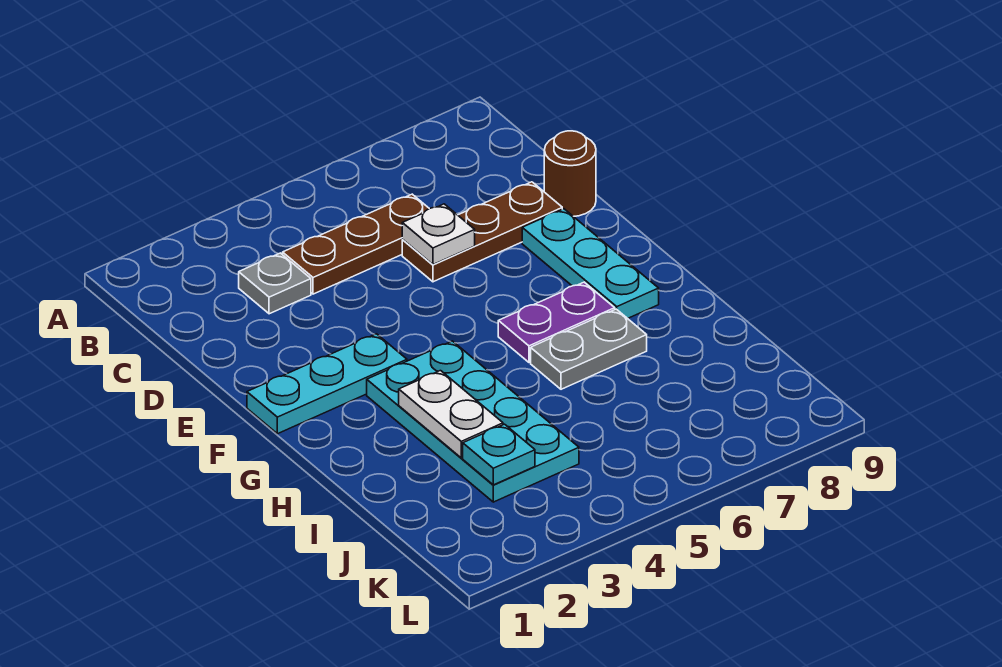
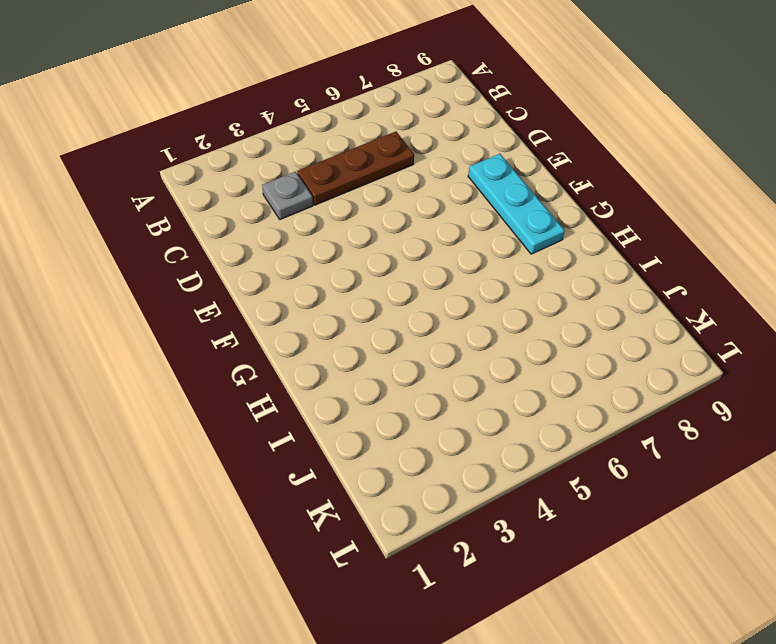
none -> brown plate D6:D8 level 1
none -> brown round brick D9 level 1
none -> cyan plate F1:F3 level 1

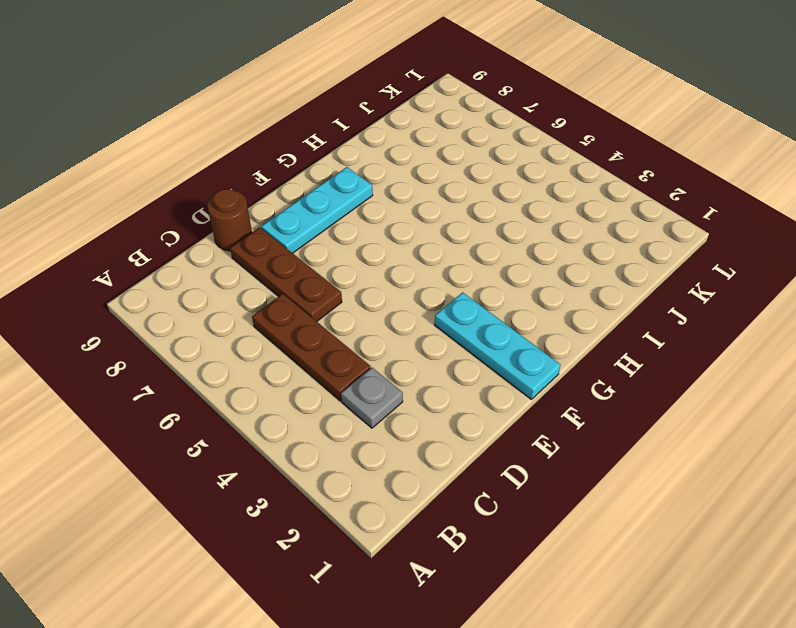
none -> cyan plate G3:J4 level 1
none -> purple plate G6:G7 level 1
none -> grey plate H6:H7 level 1

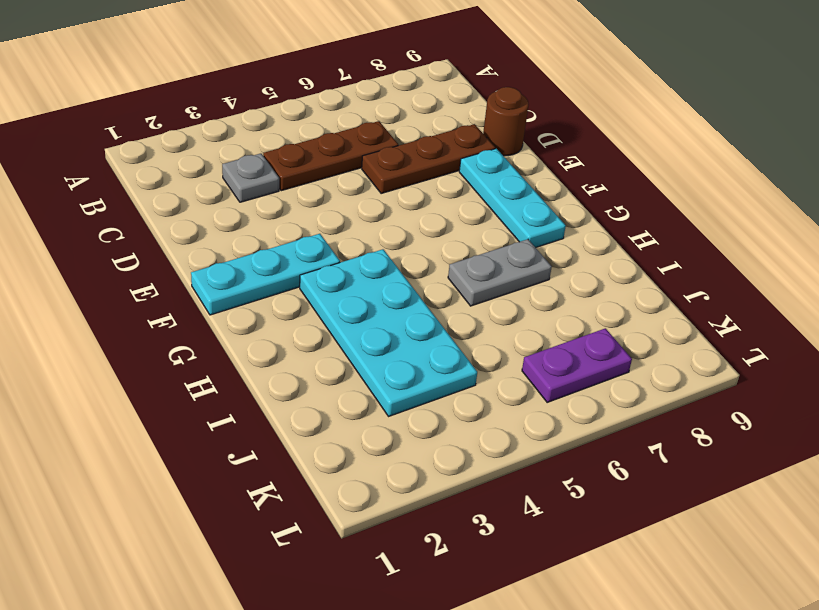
purple plate K6:K7 level 1 -> purple plate G6:G7 level 1
none -> white plate D6 level 2
none -> white plate H3:I3 level 2
none -> cyan plate J3 level 2

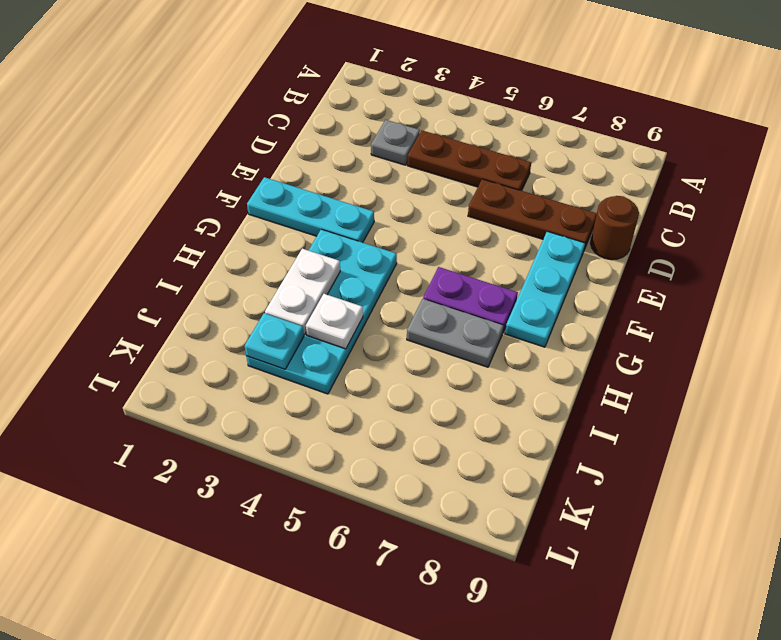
white plate I4 level 2 -> white plate D6 level 2

